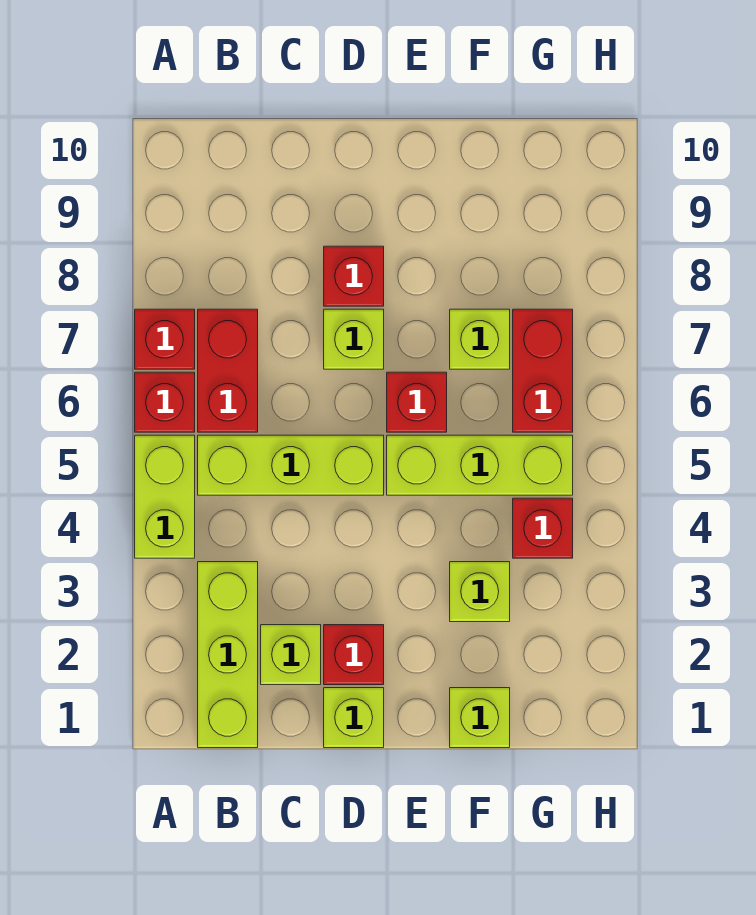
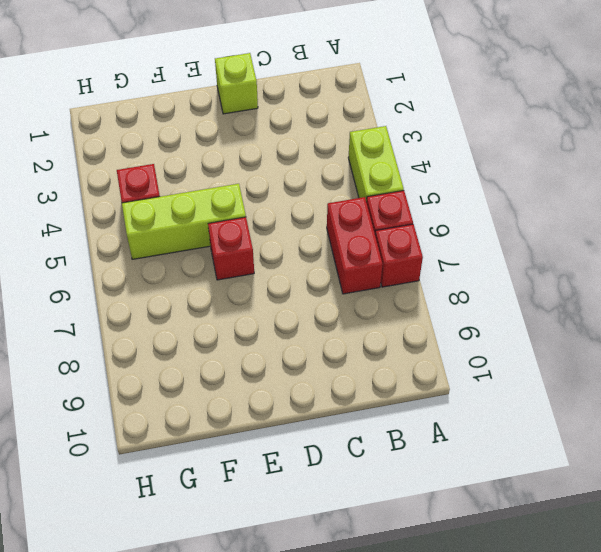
none -> lime brick B1:B3 level 1
none -> lime brick B5:D5 level 1
none -> lime brick C2 level 1

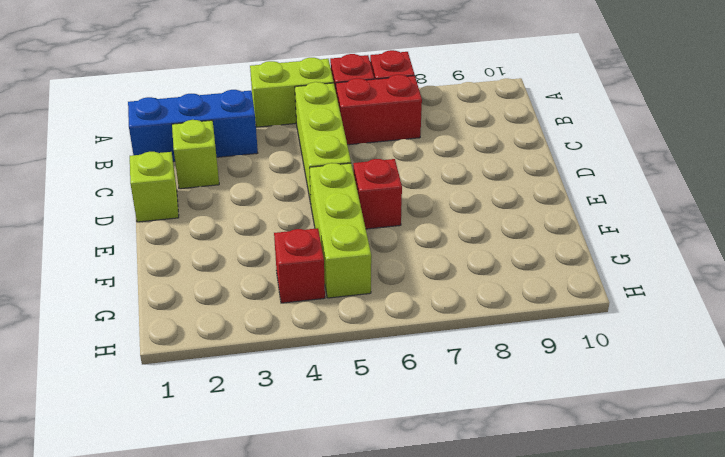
blue brick B1:B3 level 1 -> lime brick B1:B3 level 1
none -> red brick D2 level 1
none -> lime brick D7 level 1
none -> red brick D8 level 1

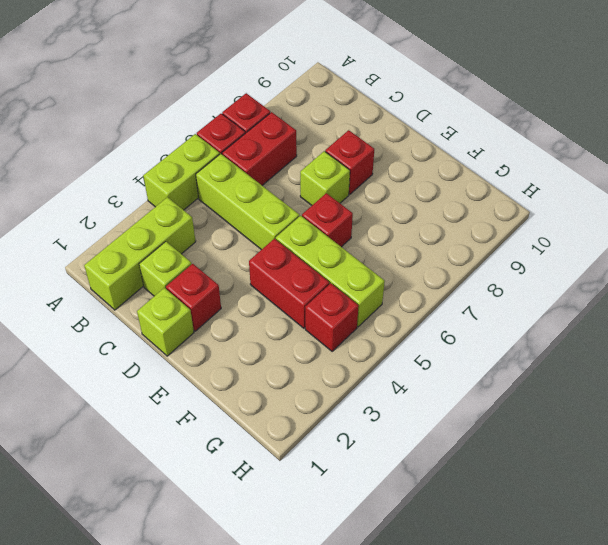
red brick E4:F4 level 1 -> red brick G6:G7 level 1
none -> lime brick F1 level 1
none -> lime brick F3 level 1
none -> lime brick F7 level 1

